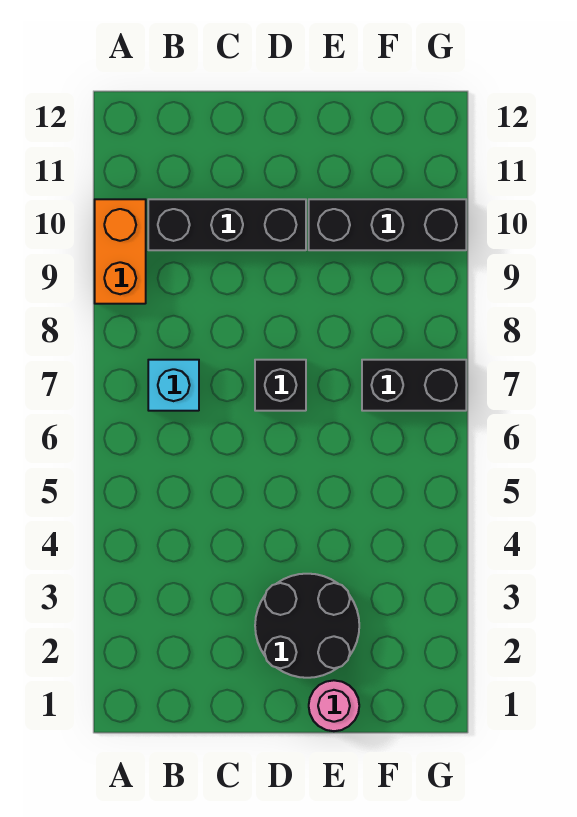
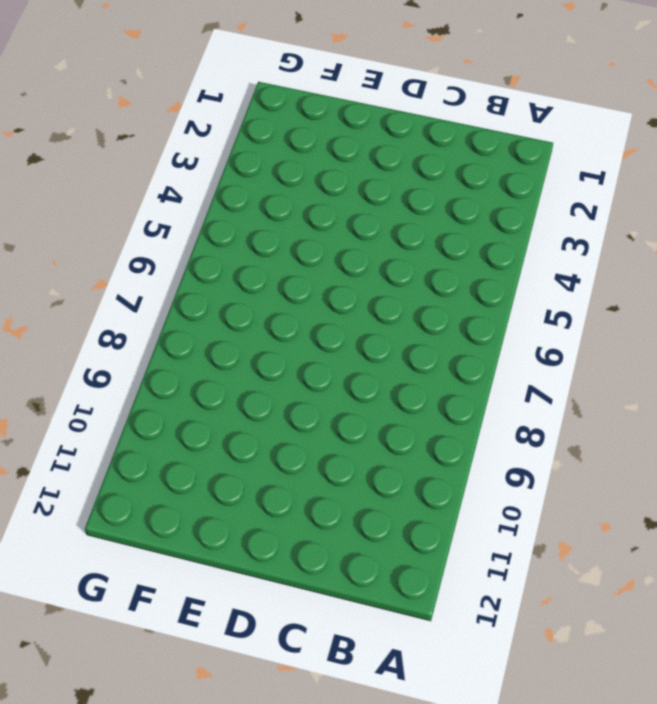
none -> orange brick A9:A10 level 1
none -> cyan brick B7 level 1

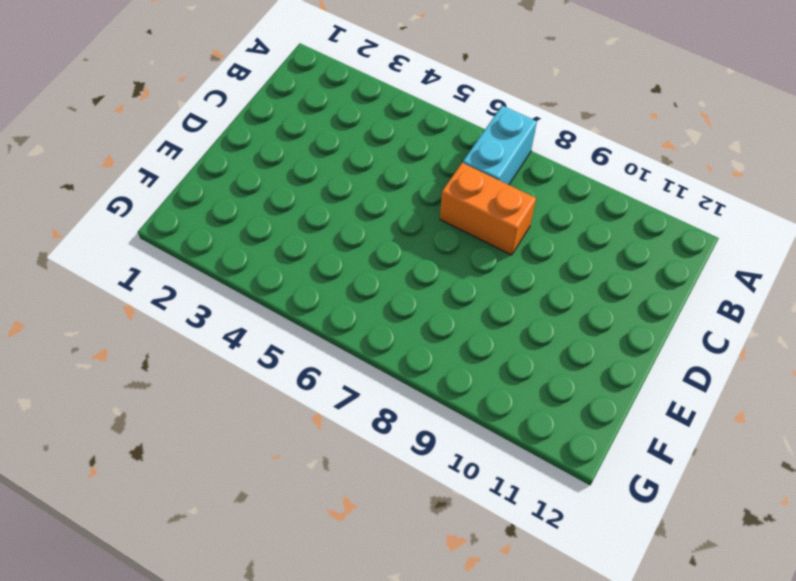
cyan brick A7:B7 level 1 -> cyan brick B7 level 1
orange brick C7:C8 level 1 -> orange brick A9:A10 level 1
none -> black brick B10:D10 level 1
none -> black round brick D2:E3 level 1

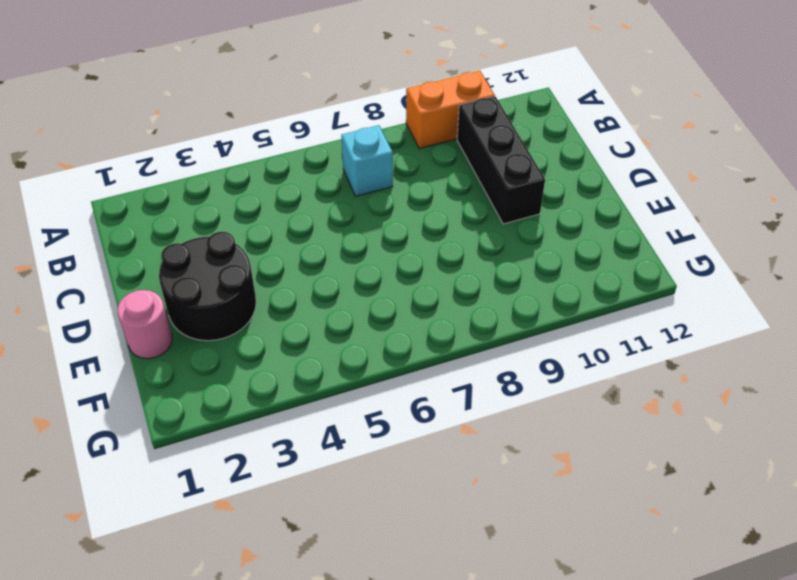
none -> black brick D7 level 1
none -> black brick E10:G10 level 1

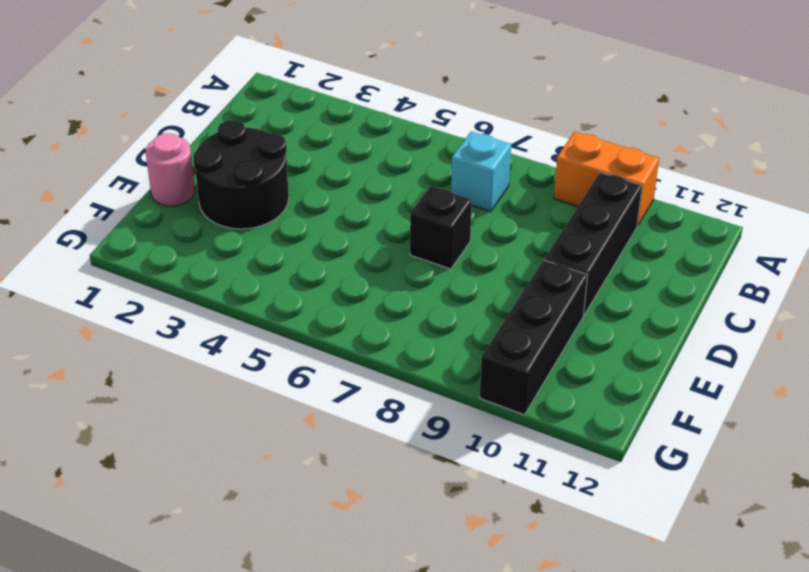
none -> black brick F7:G7 level 1

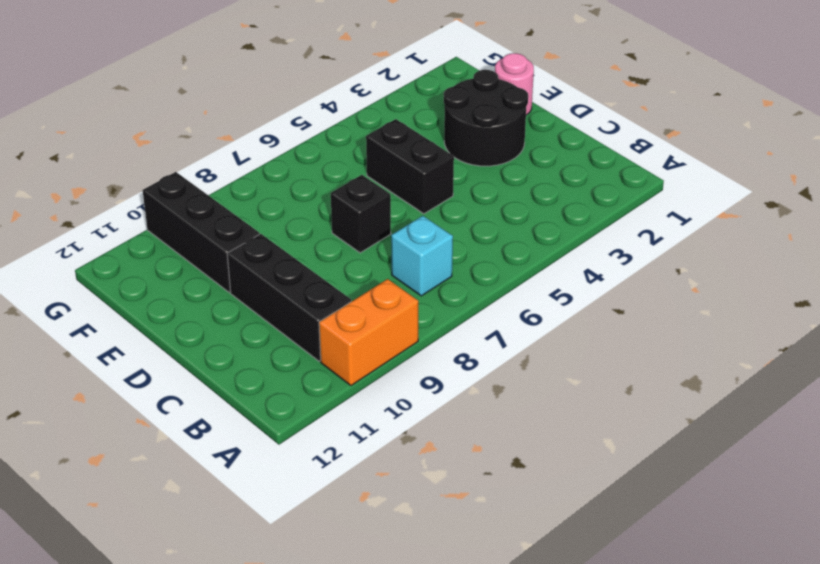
black brick D5:E5 level 1 -> black brick F7:G7 level 1

